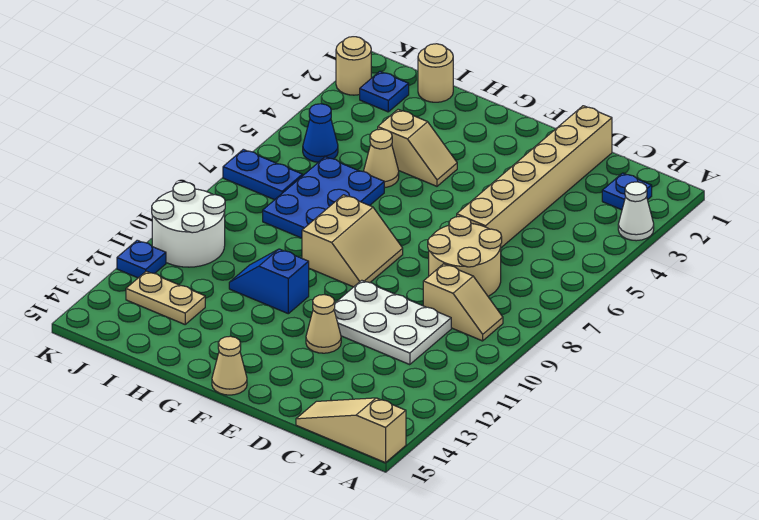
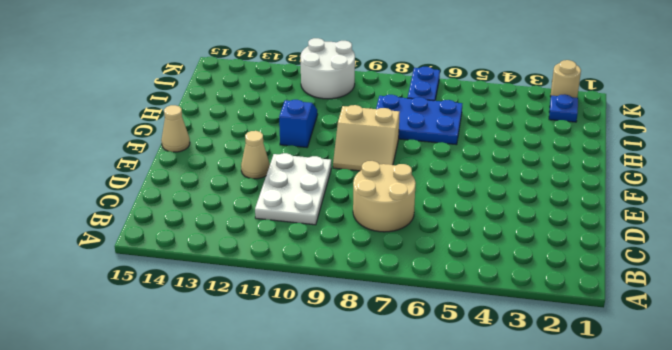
none -> white cone A3 level 1
none -> tan slope A15:C15 level 1 top A
none -> blue plate B2 level 1

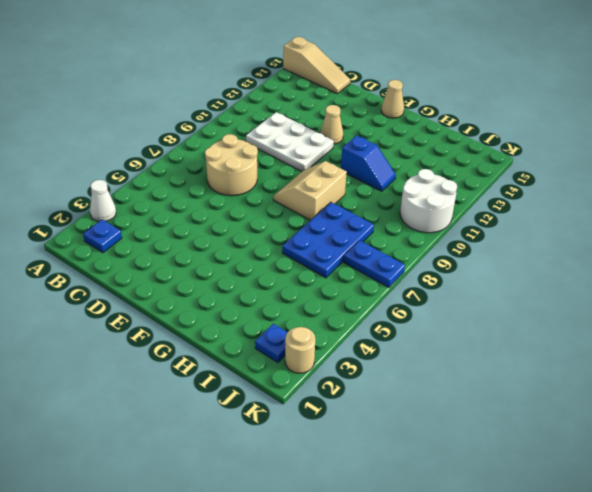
none -> tan slope B9:C9 level 1 top C
none -> tan brick D1:D6 level 1
none -> tan slope G4:H4 level 1 top H

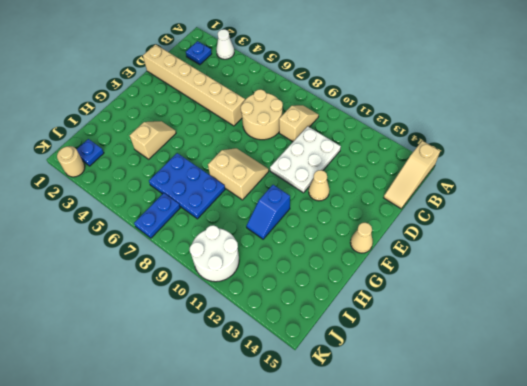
none -> tan cone H5 level 1
none -> tan round brick I1 level 1
none -> tan plate I13:J13 level 1

